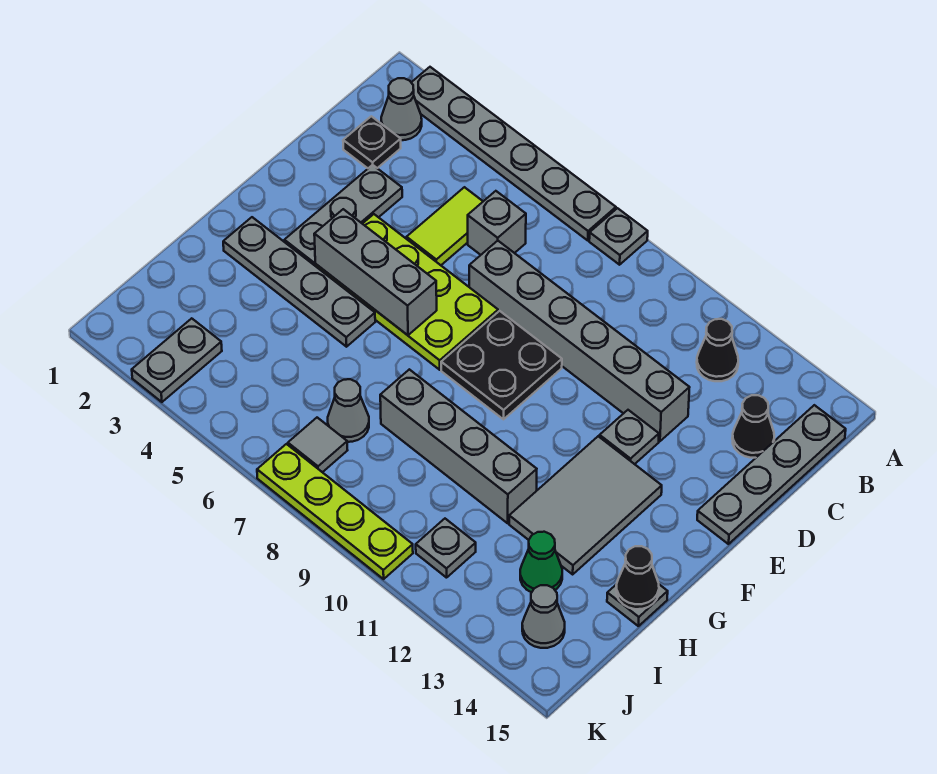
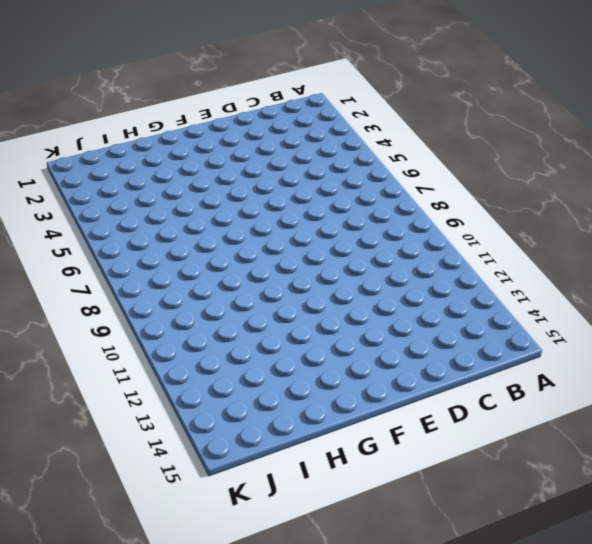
none -> grey plate A2:A7 level 1
none -> grey plate A8 level 1
none -> grey cone B2 level 1

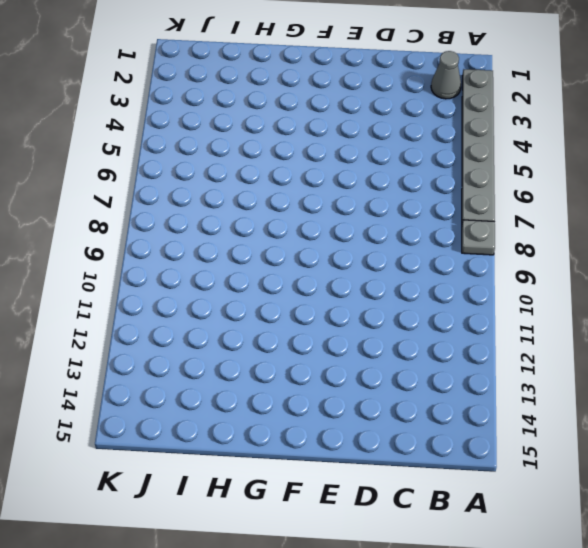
none -> black cone B12 level 1
none -> grey plate B15:E15 level 1
none -> black plate C2 level 1

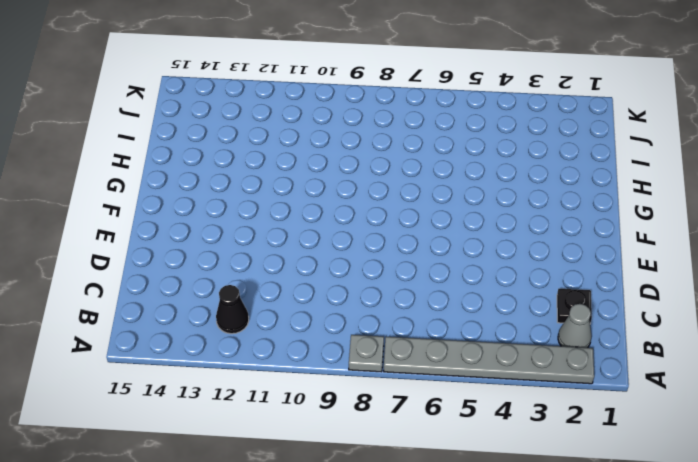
none -> grey plate B15:E15 level 1
none -> lime tile C5:D5 level 1
none -> grey brick C6 level 1

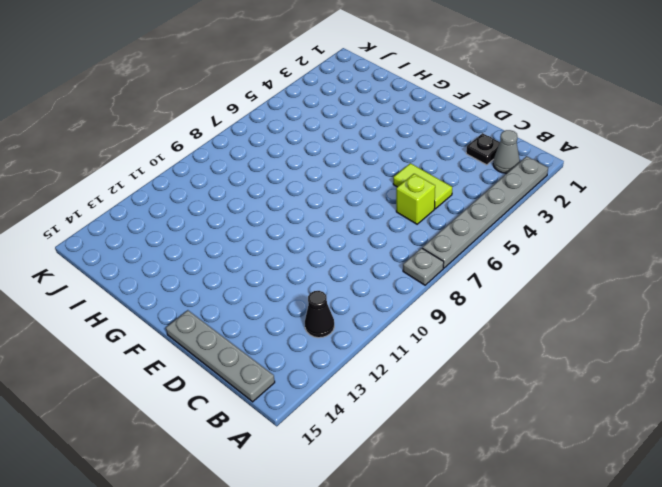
lime brick C6 level 1 -> grey brick C6 level 1
none -> black cone C14 level 1
none -> grey plate D3:F3 level 1
none -> grey brick D7:D12 level 1

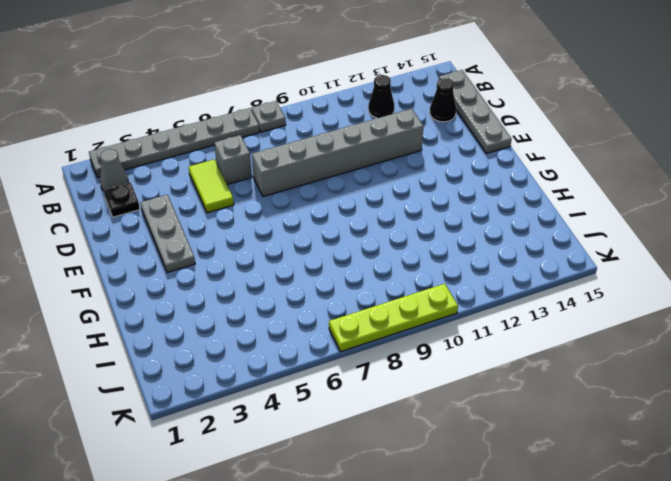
none -> lime plate E4:F7 level 1
none -> black plate E8:F9 level 1
none -> grey plate E12 level 1

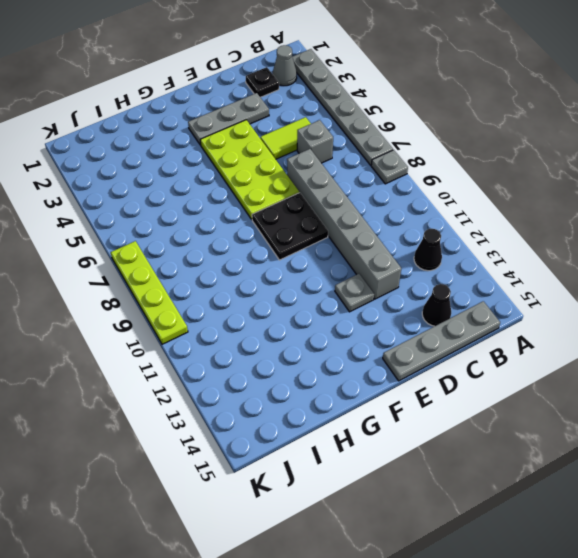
none -> grey tile F12:H13 level 1
none -> grey plate G2:G5 level 1
none -> grey brick H8:H11 level 1

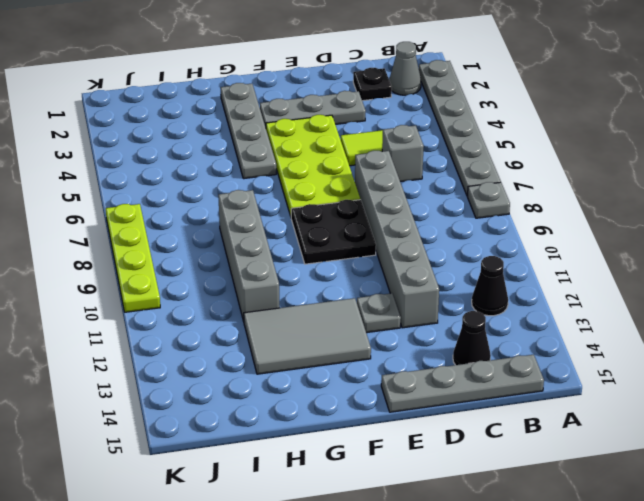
none -> grey plate H15 level 1
none -> grey cone I7 level 1
none -> green cone I13 level 1

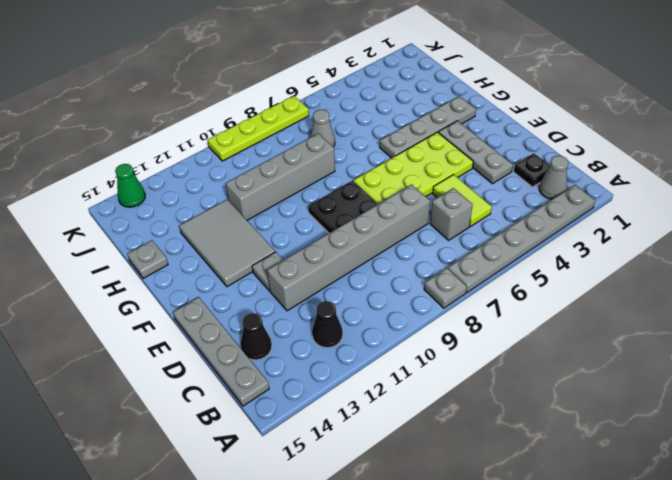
green cone K14 level 1 -> green cone I13 level 1
none -> grey plate J3:K3 level 1
none -> grey tile J7 level 1
none -> grey plate J11 level 1

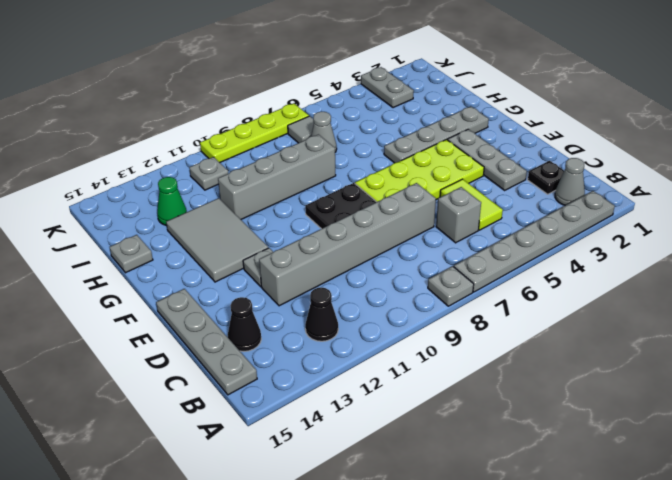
none -> grey cone J14 level 1
none -> grey brick F4:F6 level 2
none -> black cone H15 level 2

